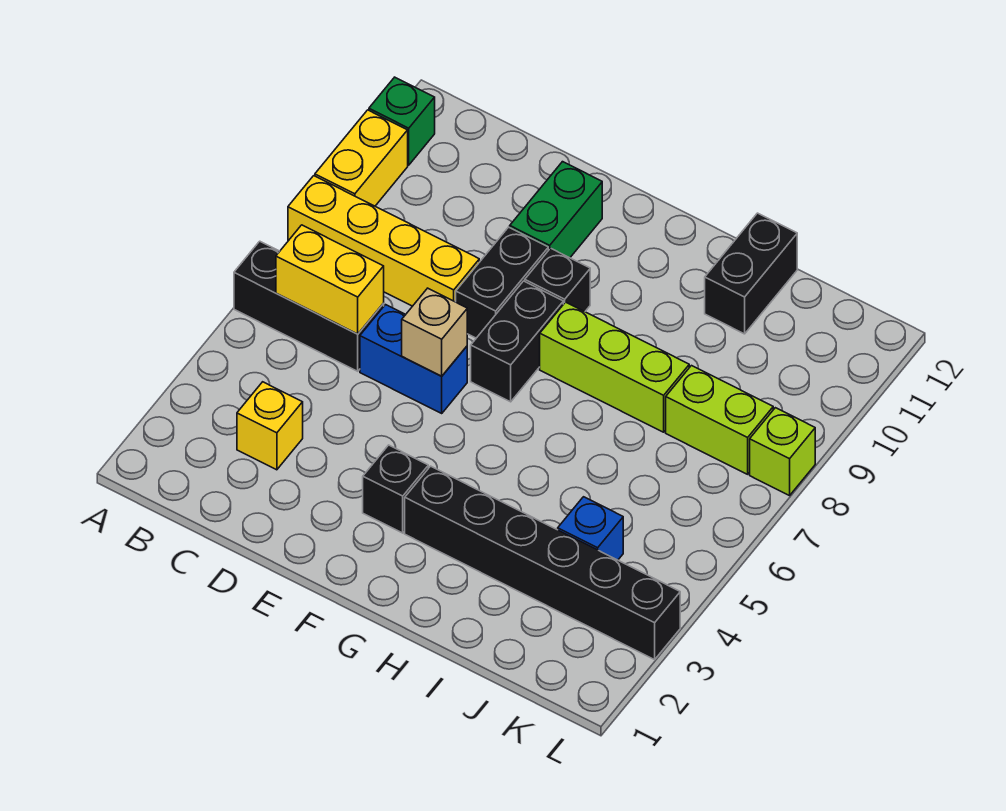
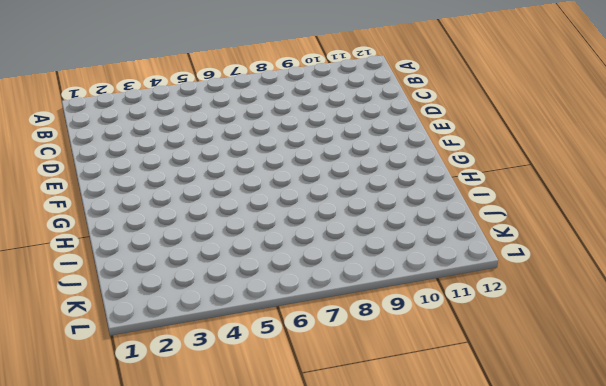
none -> black brick A6:C6 level 1
none -> yellow brick A8:D8 level 1
none -> yellow brick A9:A10 level 1

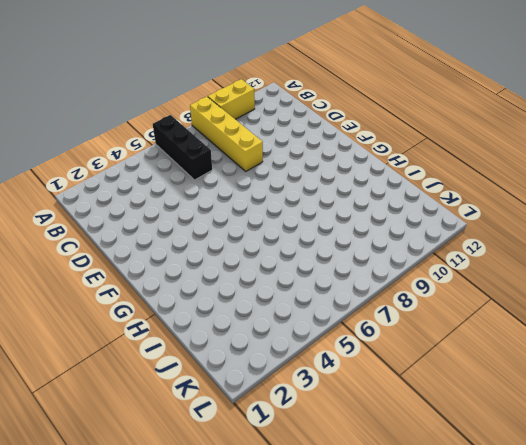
none -> green brick A11 level 1
none -> yellow brick C3 level 1
none -> blue brick D6:E6 level 1

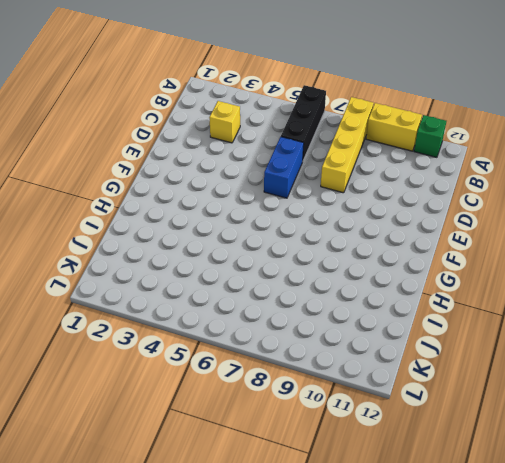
none -> black brick E8:E9 level 1
none -> green brick E10:E11 level 1
none -> black brick F3 level 1

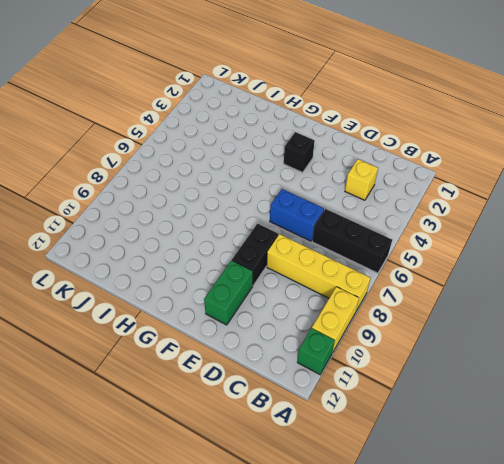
none -> black brick F7:F8 level 1
none -> black brick F9 level 1
none -> black brick G3:L3 level 1

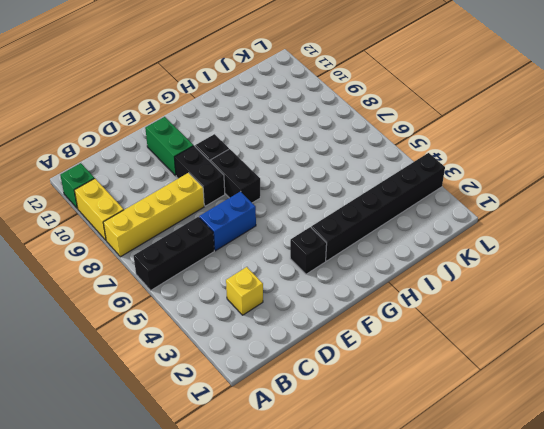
none -> lime brick G8:I8 level 1
none -> black brick I11:I12 level 1
none -> blue brick J4 level 1

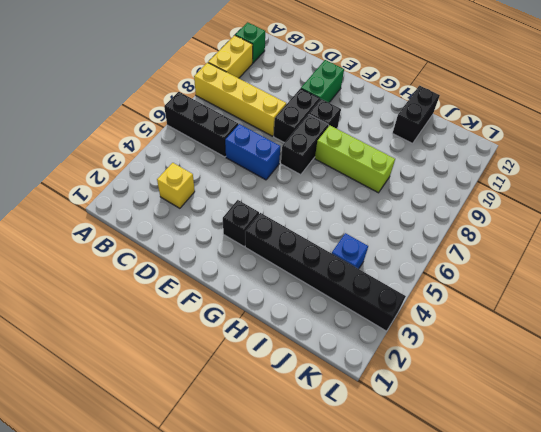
none -> lime brick J8:K8 level 1
none -> lime brick L8 level 1
none -> yellow brick B6:C6 level 2

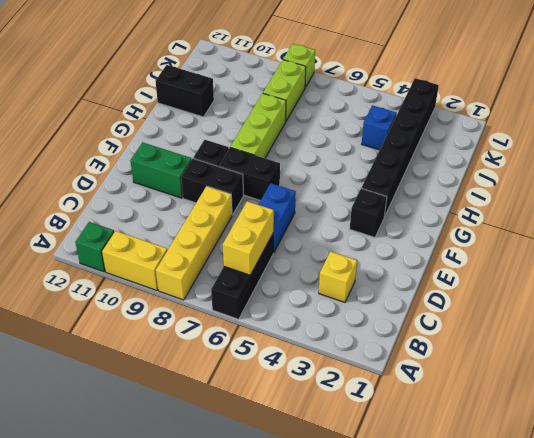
none -> tan brick E6 level 2

